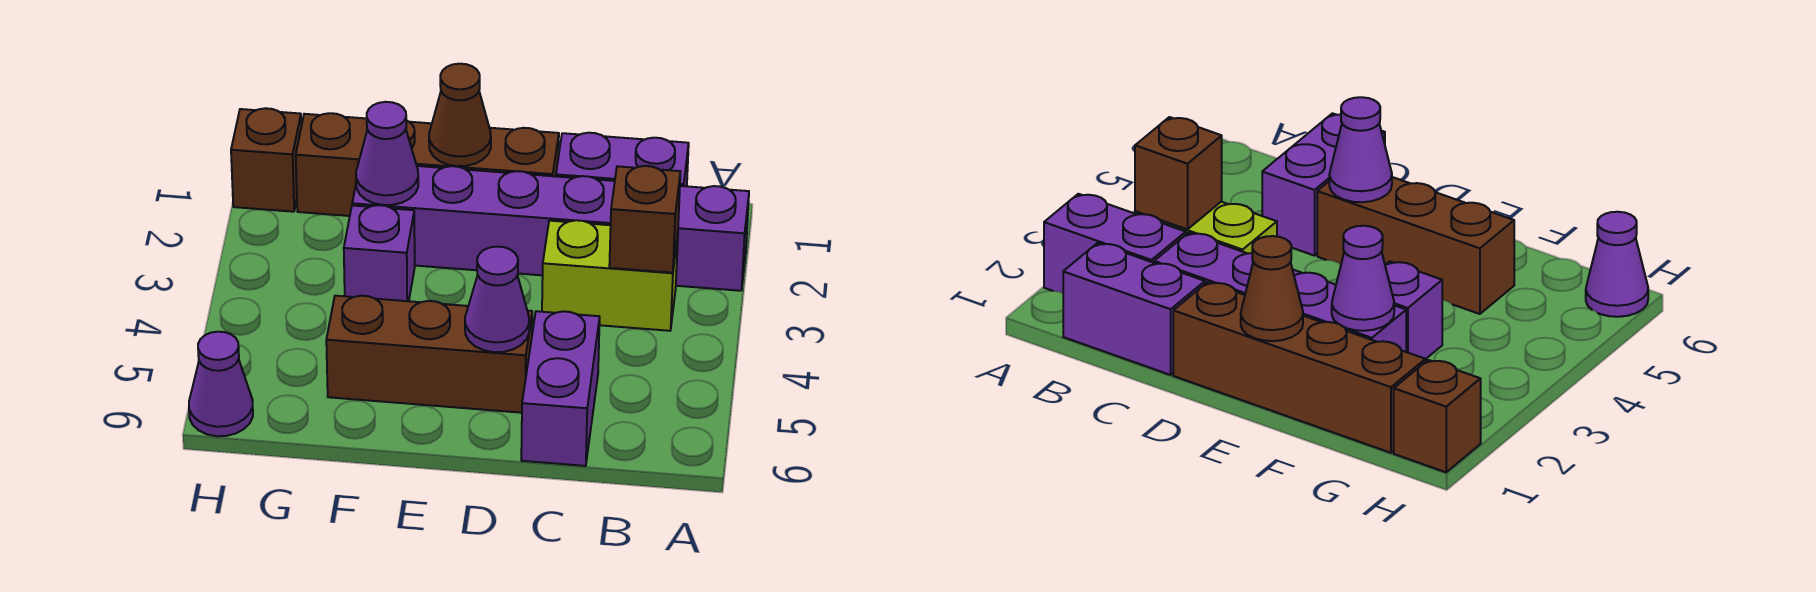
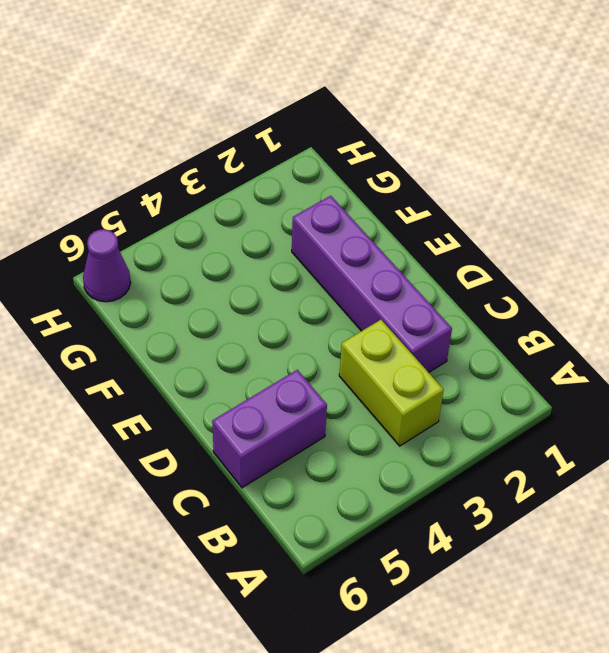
none -> purple brick A2:B2 level 1
none -> purple brick B1:C1 level 1
none -> brown brick D1:G1 level 1

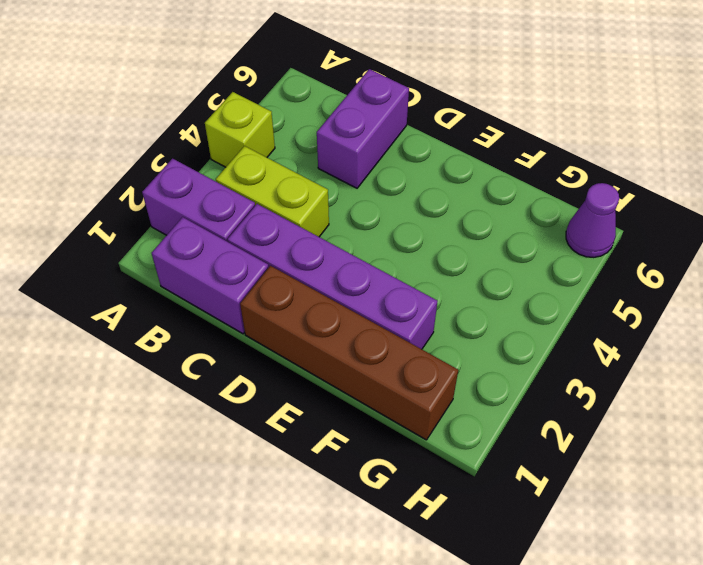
lime brick A4 level 1 -> none
none -> brown brick D5:F5 level 1
none -> purple brick F3 level 1
none -> brown brick H1 level 1

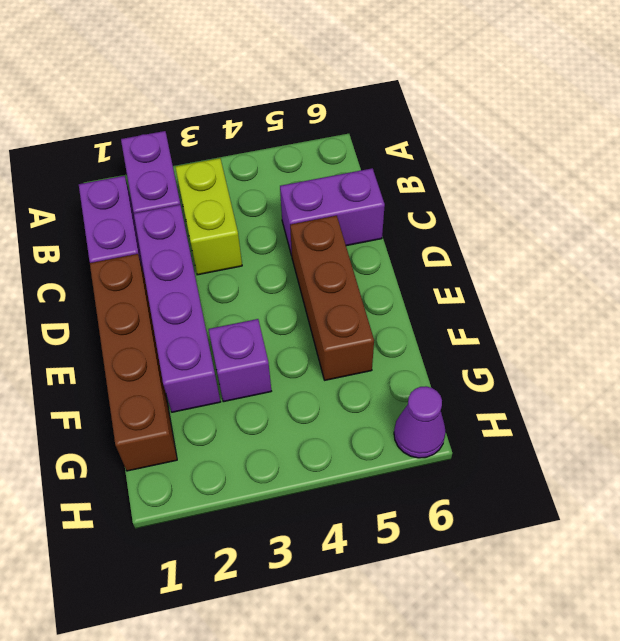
none -> brown brick H1 level 1
none -> brown brick B3 level 2
none -> purple cone D5 level 2

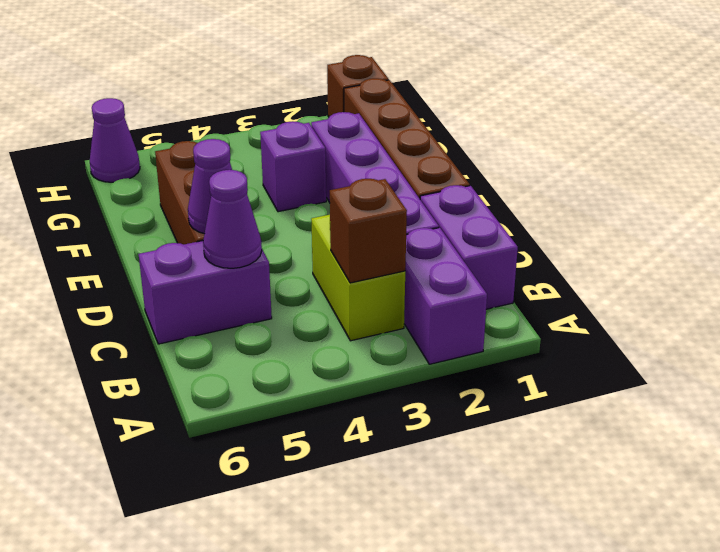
purple cone C5 level 2 -> purple cone F2 level 2
none -> brown cone E1 level 2

